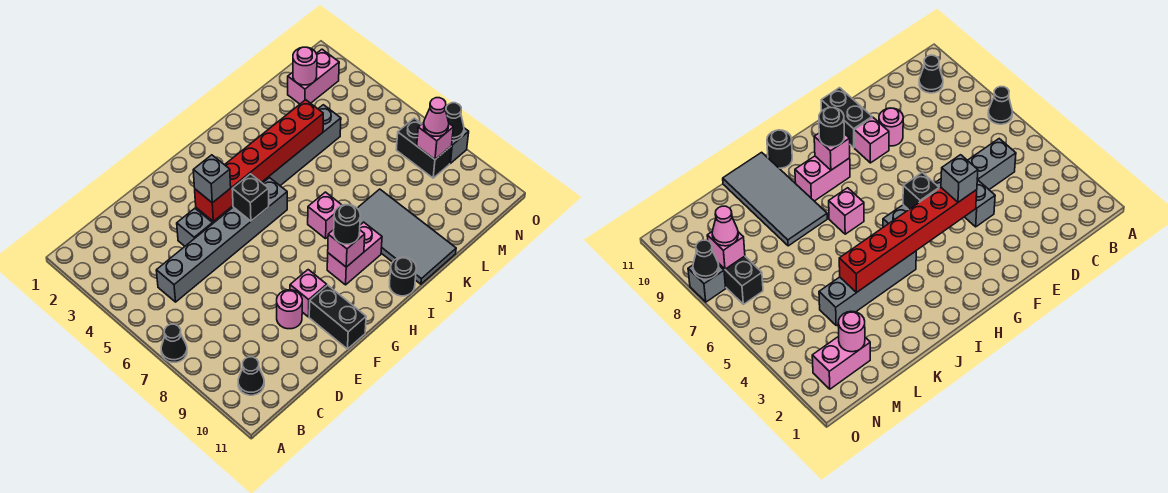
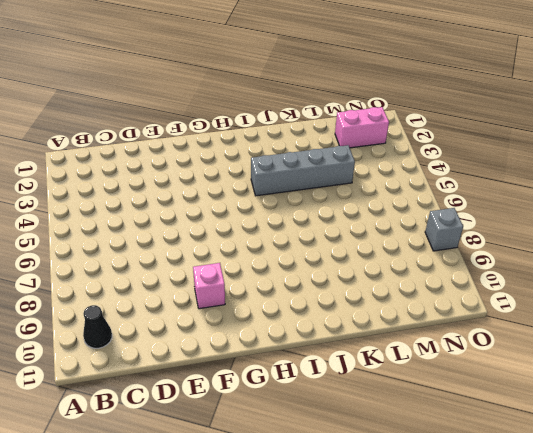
none -> black cone A7 level 1
none -> grey brick C5:H5 level 1
none -> grey brick E4 level 1

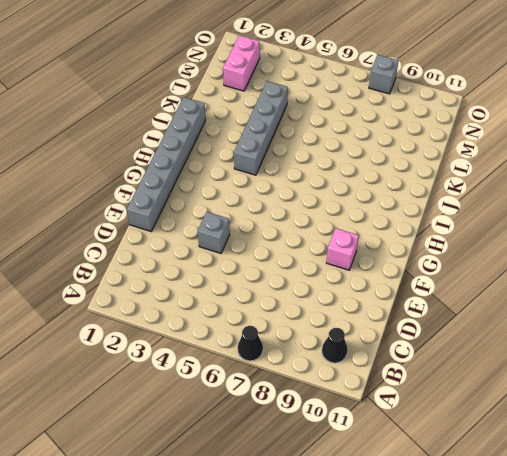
grey brick E1:J1 level 1 -> grey brick C5:H5 level 1
none -> pink round brick E9 level 1
none -> black brick F10:F11 level 1
none -> pink brick H9:I9 level 1

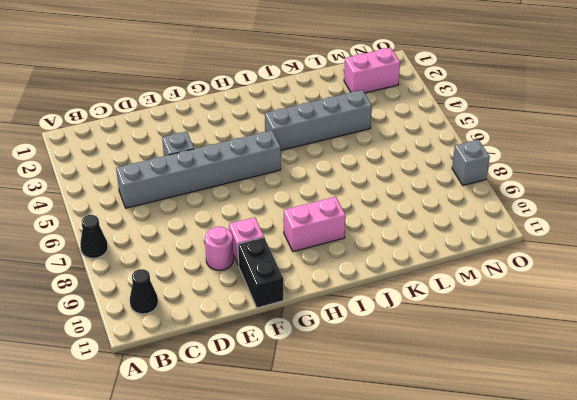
none -> pink brick I7 level 1
none -> black round brick I11 level 1
none -> grey tile J8:K11 level 1

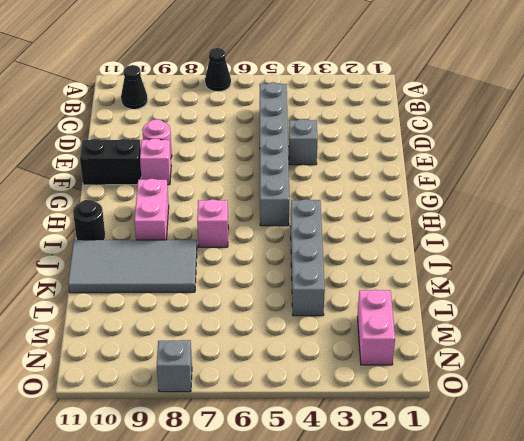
none -> black brick N7:N8 level 1
none -> red brick F4:K4 level 2
none -> black brick G5 level 2

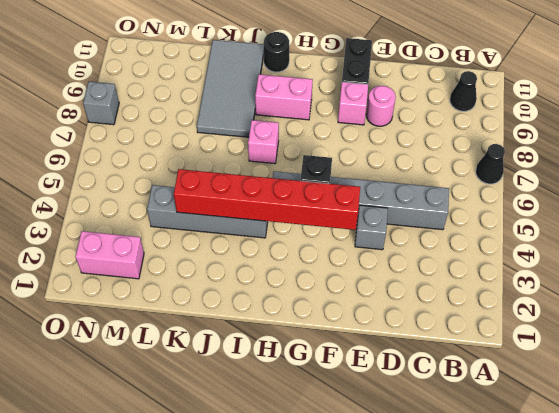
none -> black brick N7:N8 level 1
none -> pink brick H9 level 2
none -> pink round brick M2 level 2

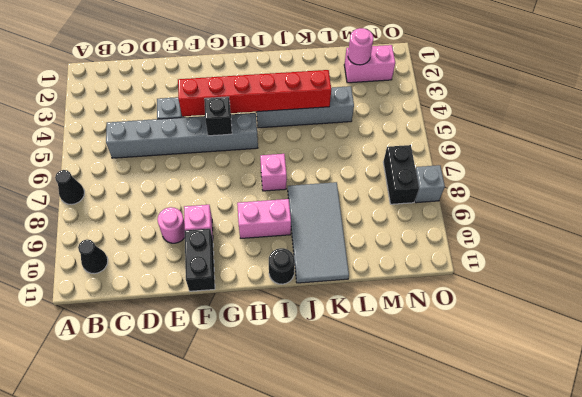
none -> pink brick H9 level 2
none -> pink brick N8 level 2
none -> black cone O8 level 2

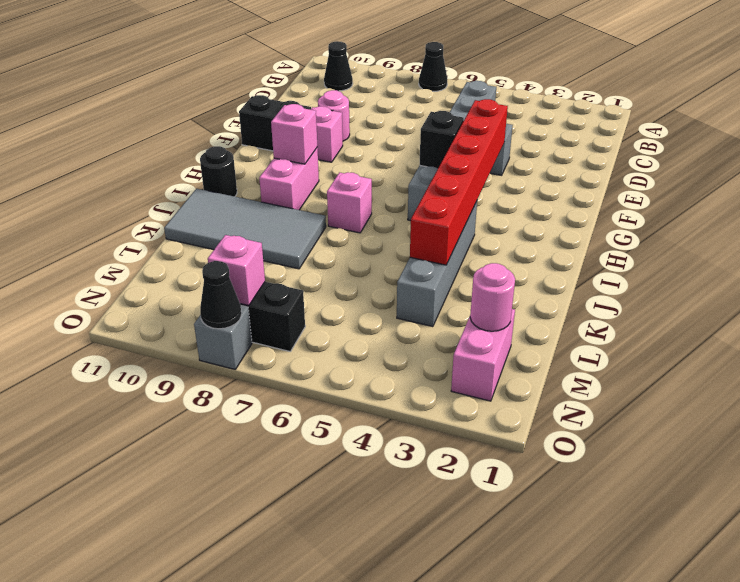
none -> grey brick F4 level 3
none -> black round brick H9 level 3
none -> pink cone N8 level 3

